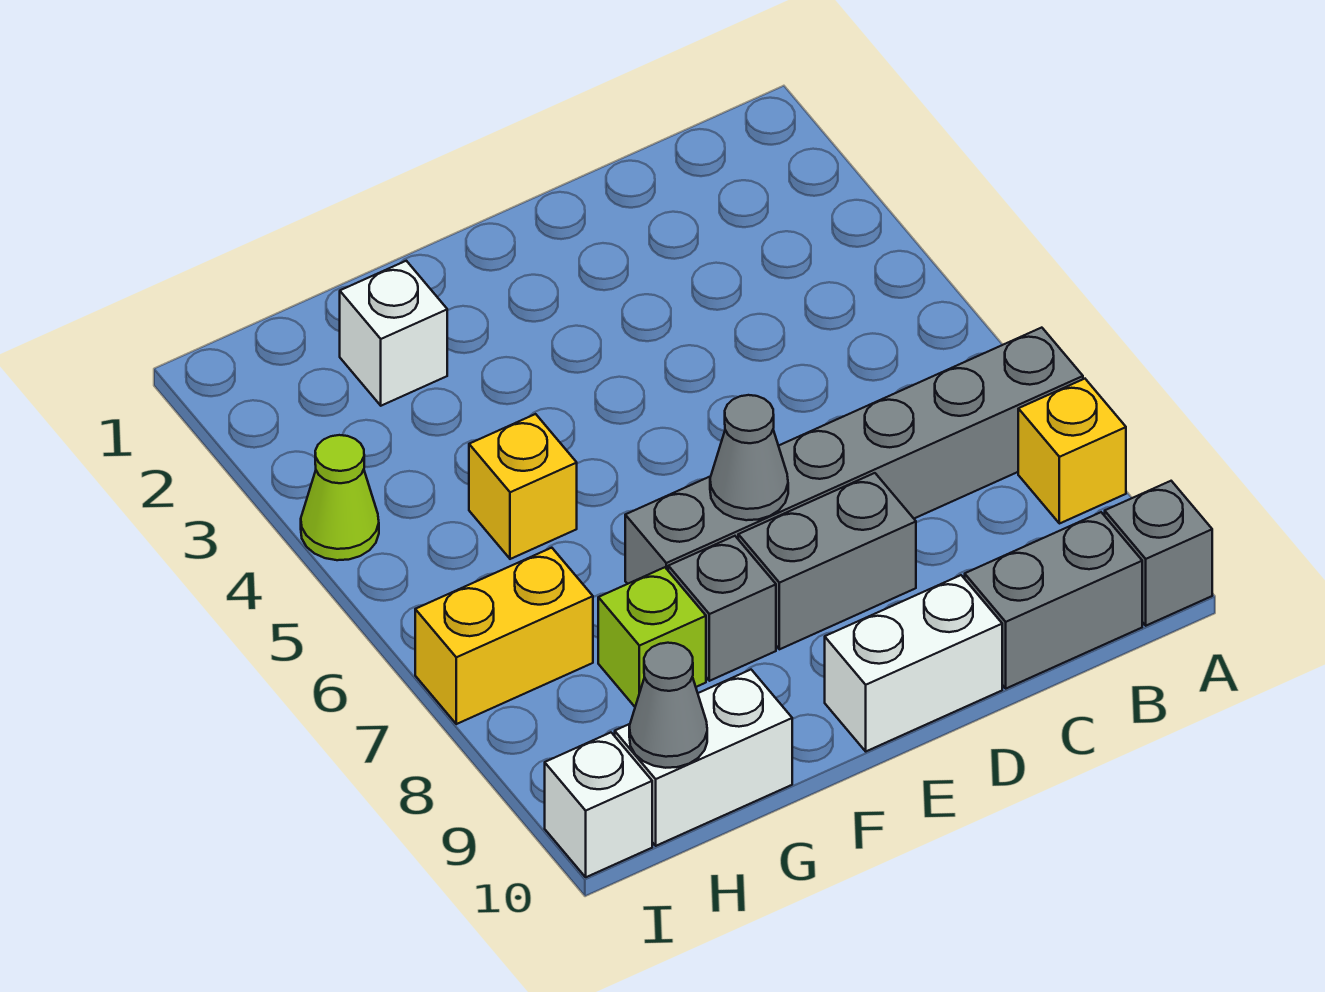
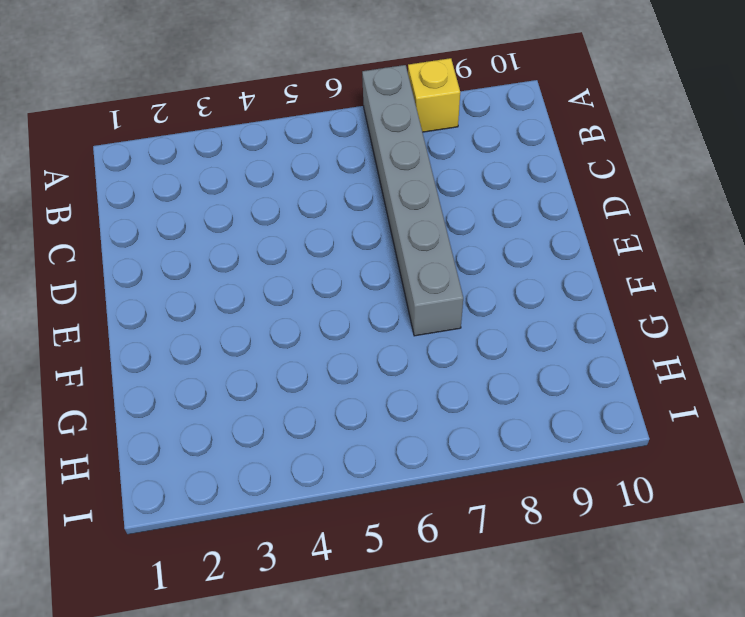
none -> grey brick A10 level 1
none -> grey brick B10:C10 level 1
none -> grey brick D8:E8 level 1

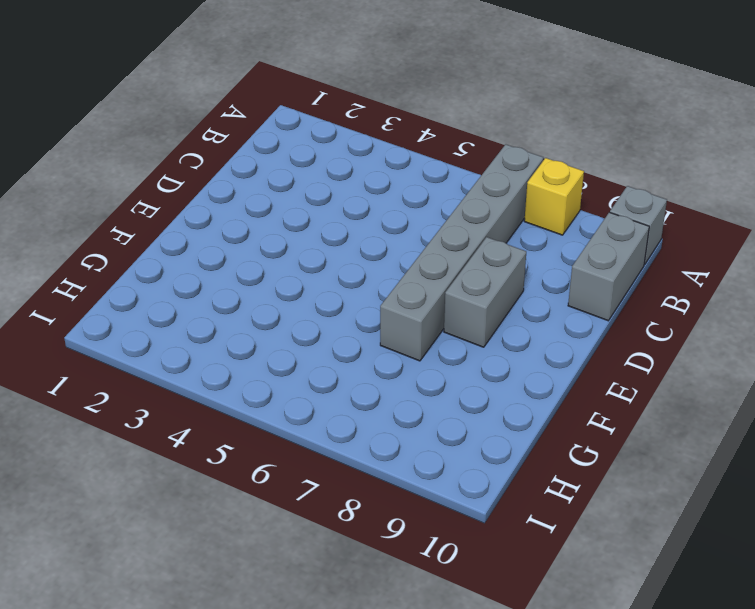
none -> white brick D10:E10 level 1
none -> grey brick F8 level 1
none -> white brick G2 level 1

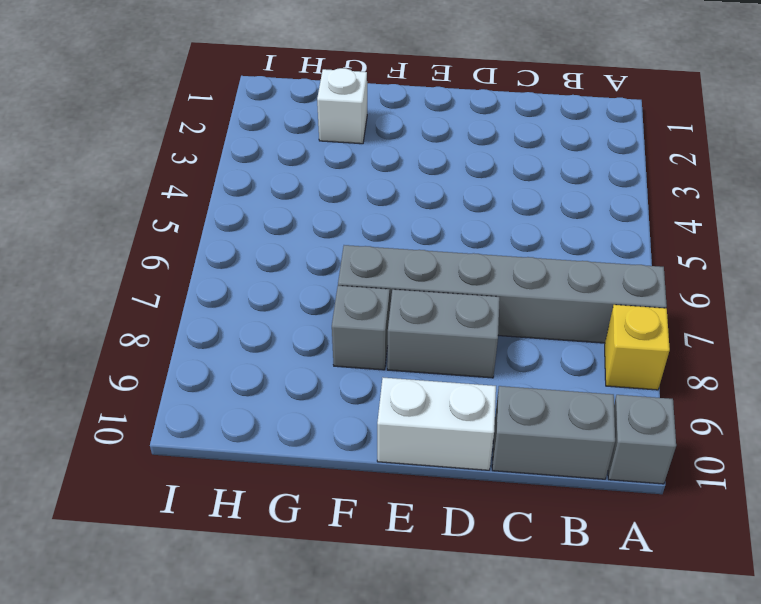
none -> yellow brick G5 level 1
none -> lime brick G8 level 1
none -> white brick G10:H10 level 1

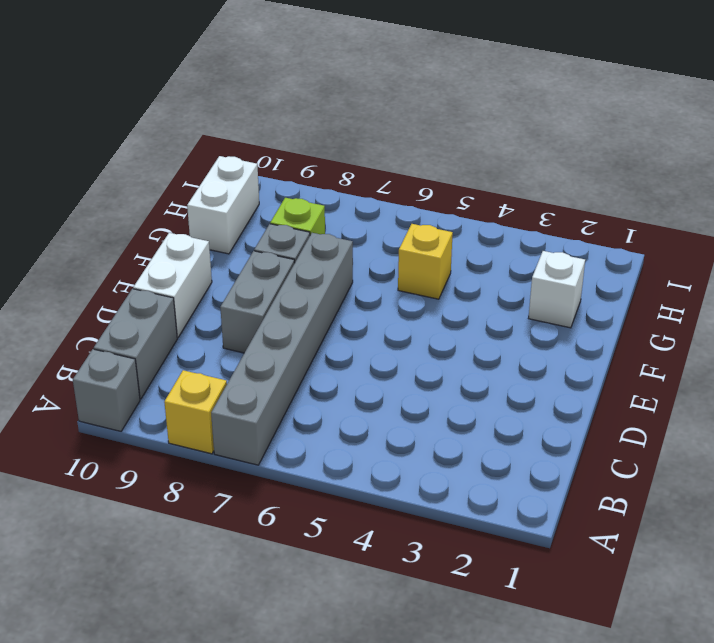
none -> yellow brick H7:I7 level 1
none -> lime cone I4 level 1
none -> white brick I10 level 1

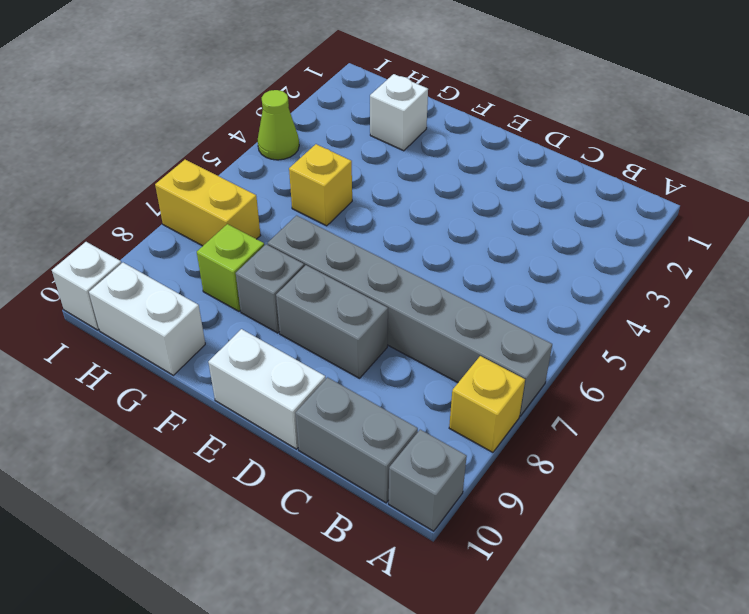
none -> grey cone E7 level 2
none -> grey cone H10 level 2

